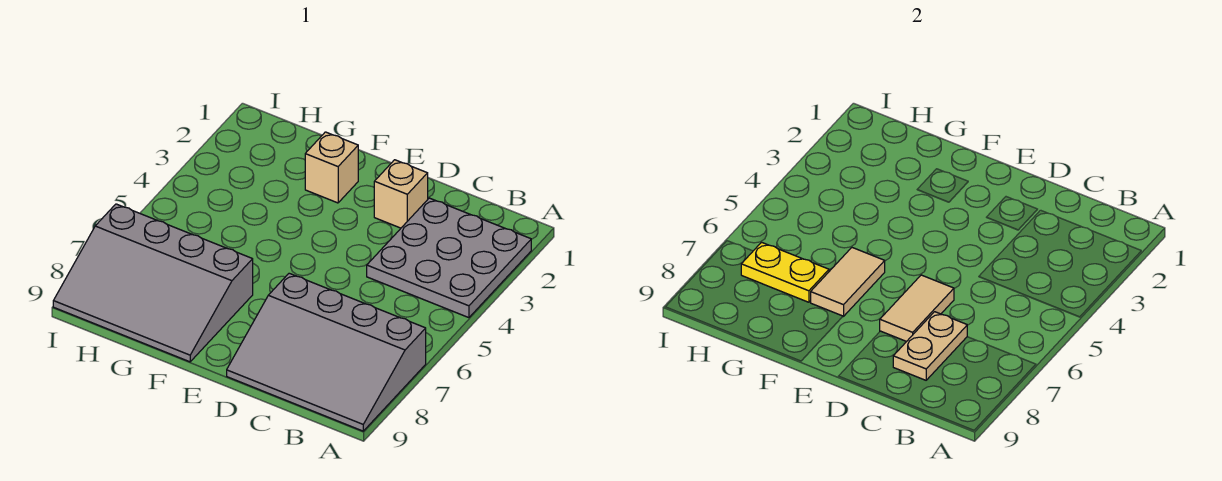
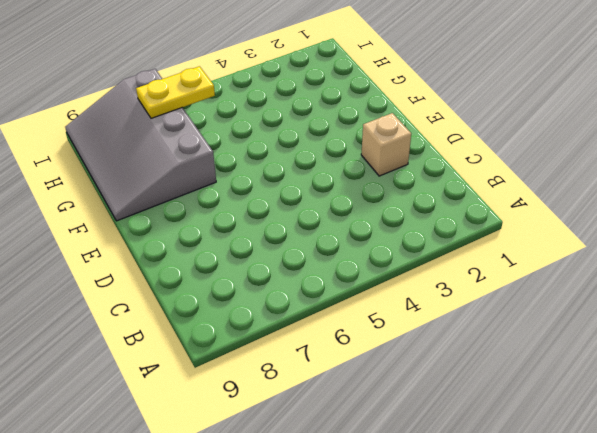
yellow plate H6:H7 level 2 -> yellow plate G7:H7 level 2
none -> grey plate A2:C4 level 1
none -> grey slope A7:D9 level 1 top 7

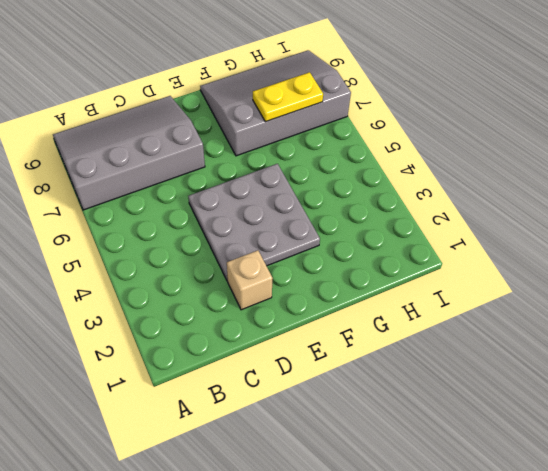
grey plate D3:F5 level 1 -> grey plate A2:C4 level 1
none -> tan brick F2 level 1
none -> tan plate C7:C8 level 2

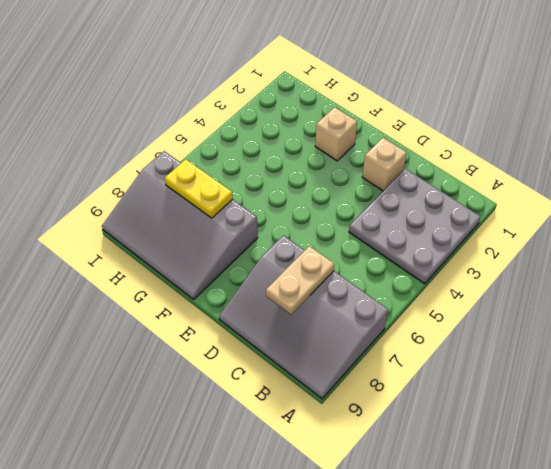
none -> tan tile D6:D7 level 2
none -> tan tile F6:F7 level 2

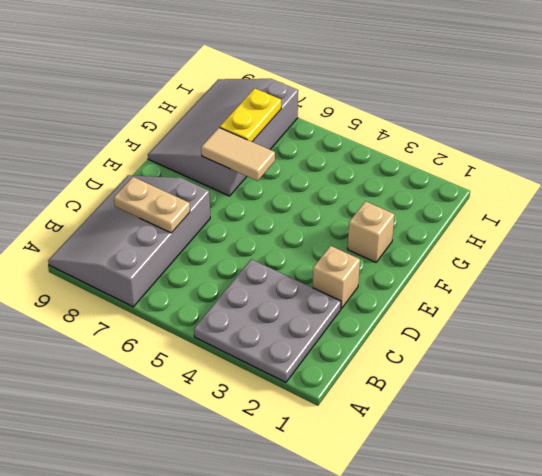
none -> tan tile D6:D7 level 2

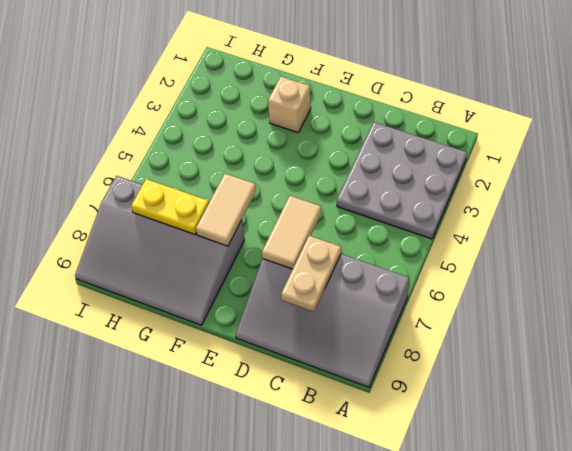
none -> tan brick D2 level 1

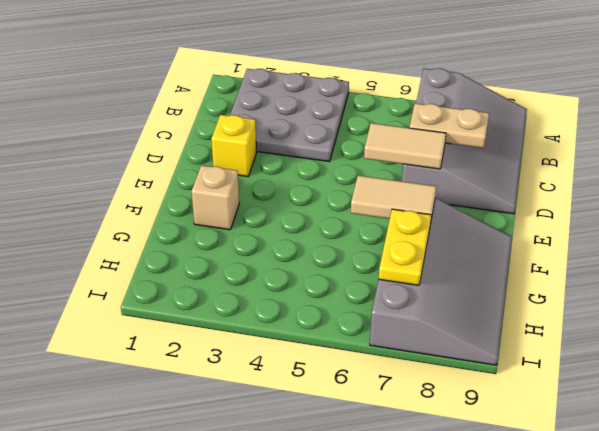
yellow brick D2 level 1 -> tan brick D2 level 1

